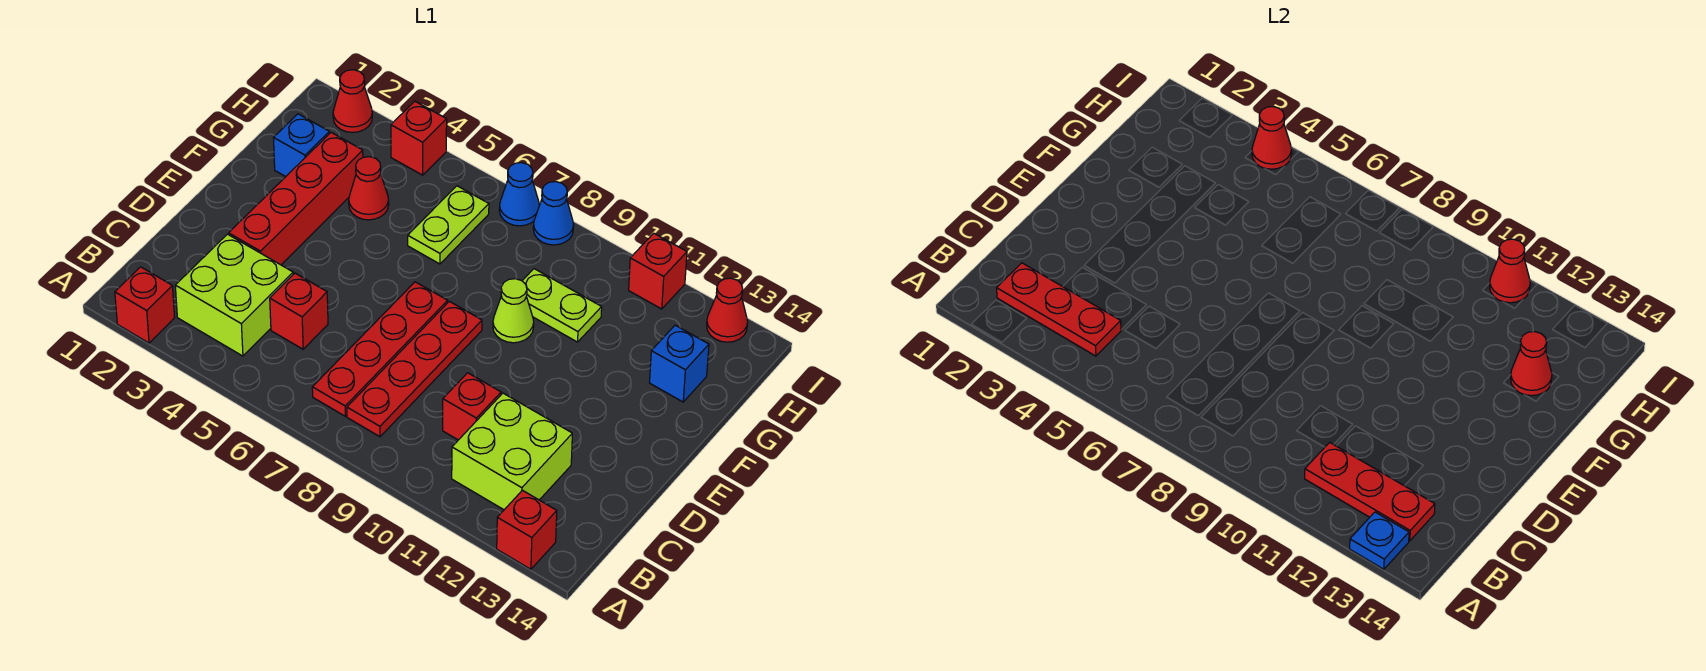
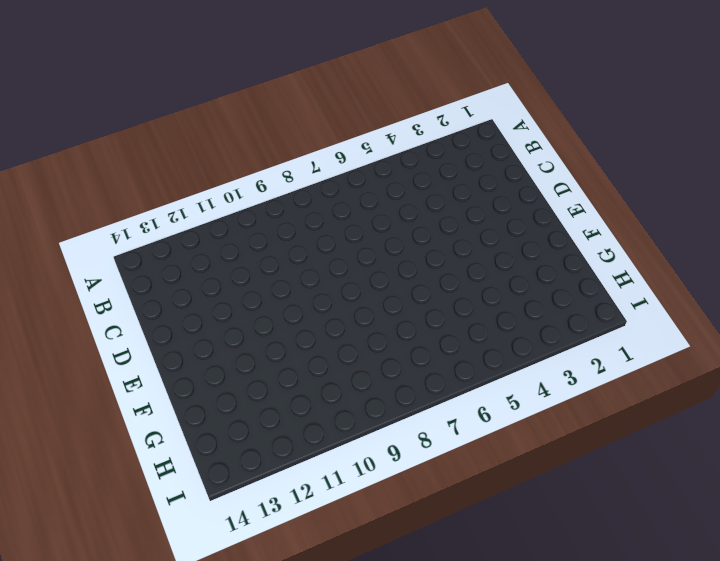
none -> red brick A2 level 1
none -> red brick A13 level 1
none -> lime brick B3:C4 level 1

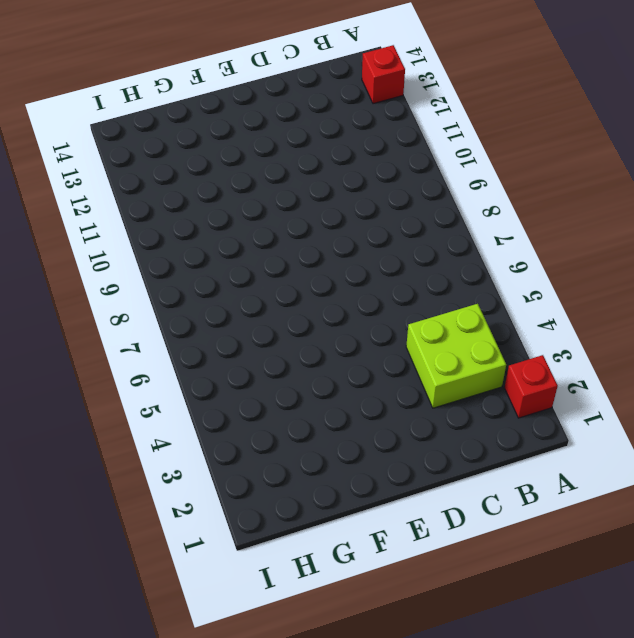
none -> red plate B7:E7 level 1
none -> red plate B8:E8 level 1
none -> lime brick B11:C12 level 1

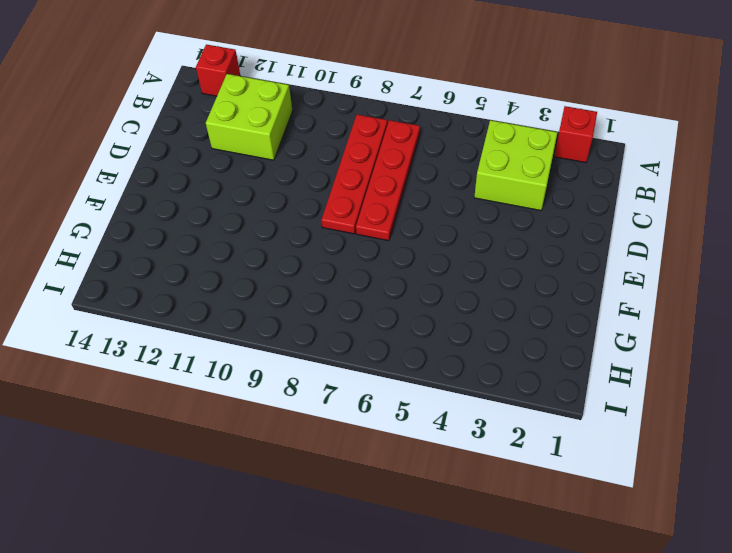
none -> red brick C5 level 1
none -> red brick C10 level 1
none -> red brick D3:G3 level 1

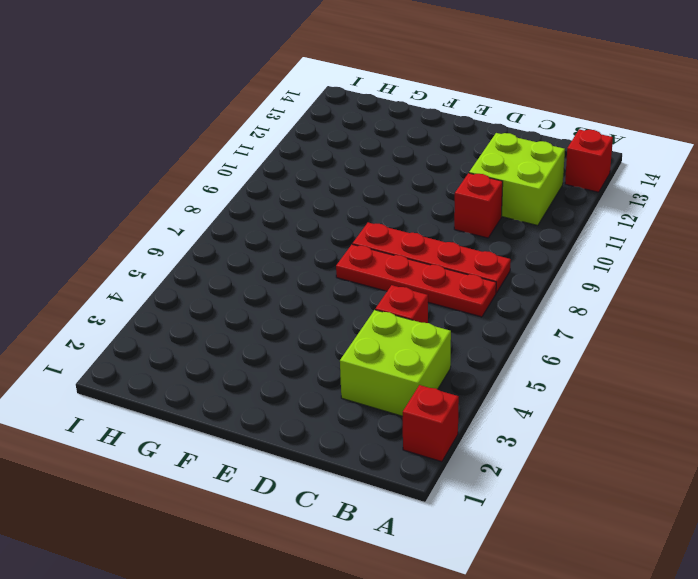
none -> red brick D3:G3 level 1
none -> lime cone F9 level 1
none -> blue brick G2 level 1

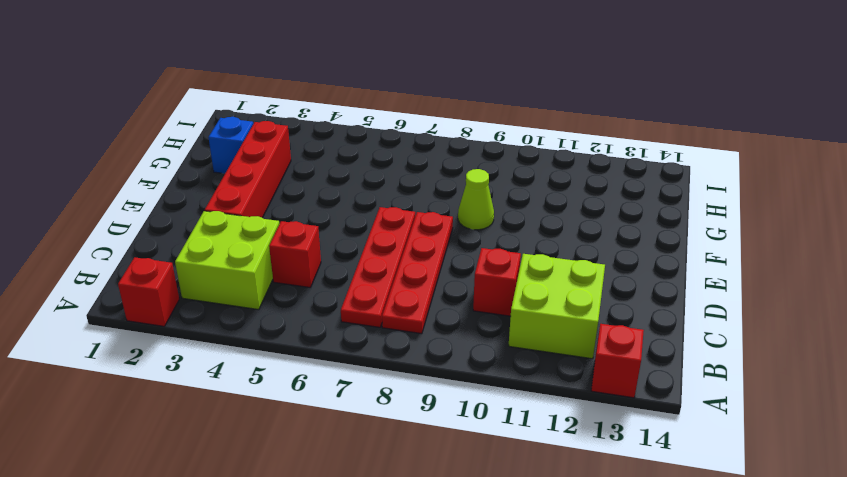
none -> red cone G4 level 1
none -> lime plate G6:H6 level 1
none -> lime plate G9:G10 level 1

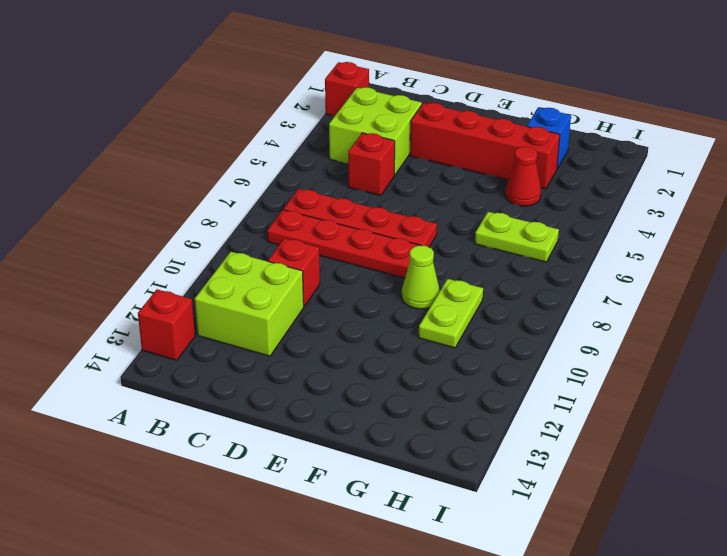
none -> blue brick G13 level 1
none -> red cone I2 level 1
none -> red brick I4 level 1

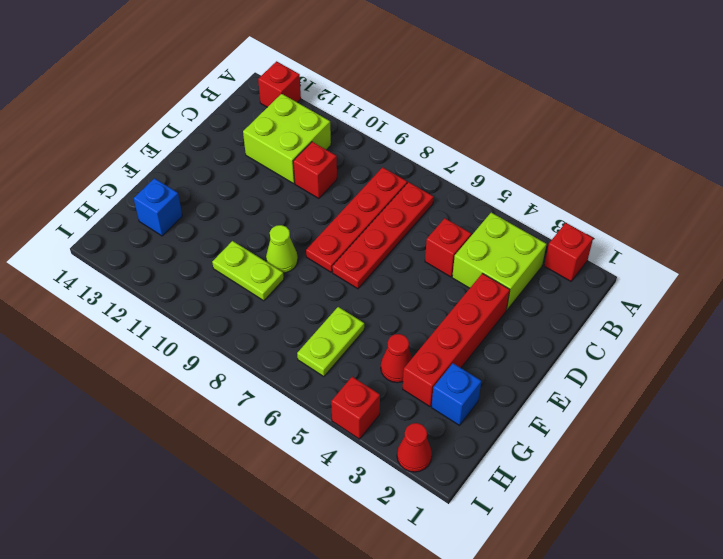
none -> blue cone I7 level 1
none -> blue cone I8 level 1
none -> red brick I11 level 1

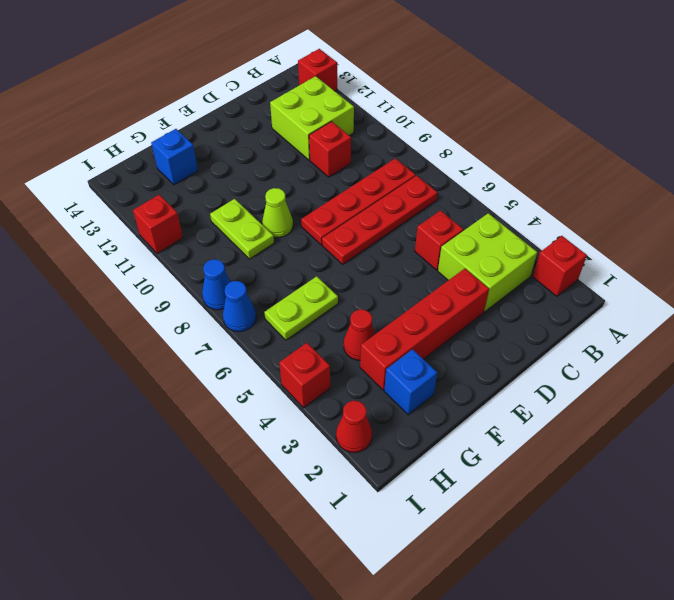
none -> red cone I13 level 1
none -> blue plate A13 level 2
none -> red plate B2:B4 level 2

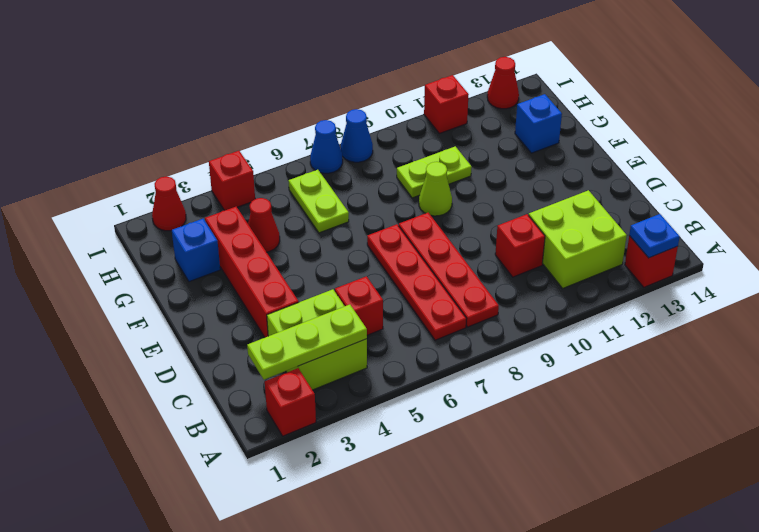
lime plate B2:B4 level 2 -> red plate B2:B4 level 2
none -> red plate B11:B13 level 2
none -> red cone G13 level 2
none -> red cone I4 level 2

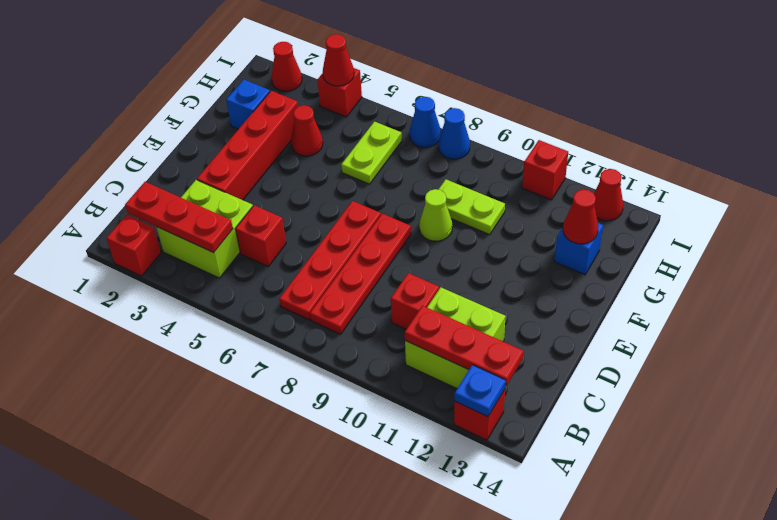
none -> red cone I11 level 2

